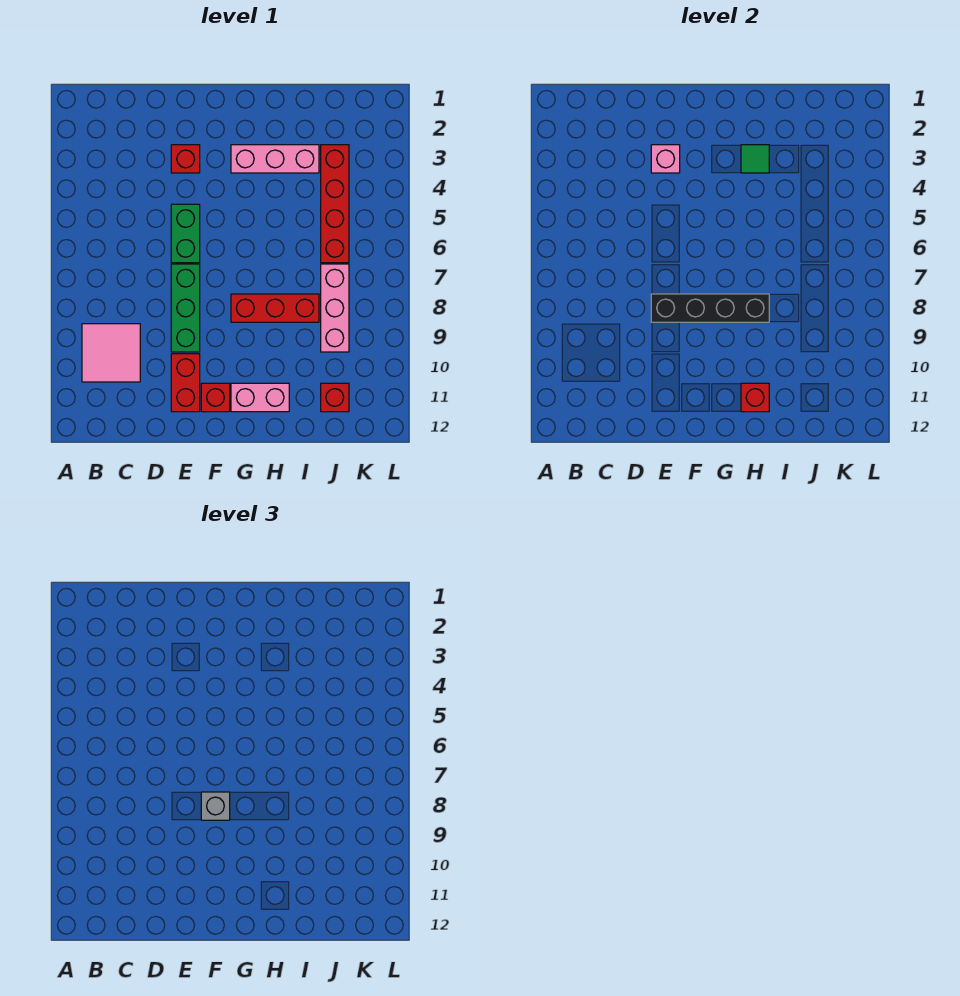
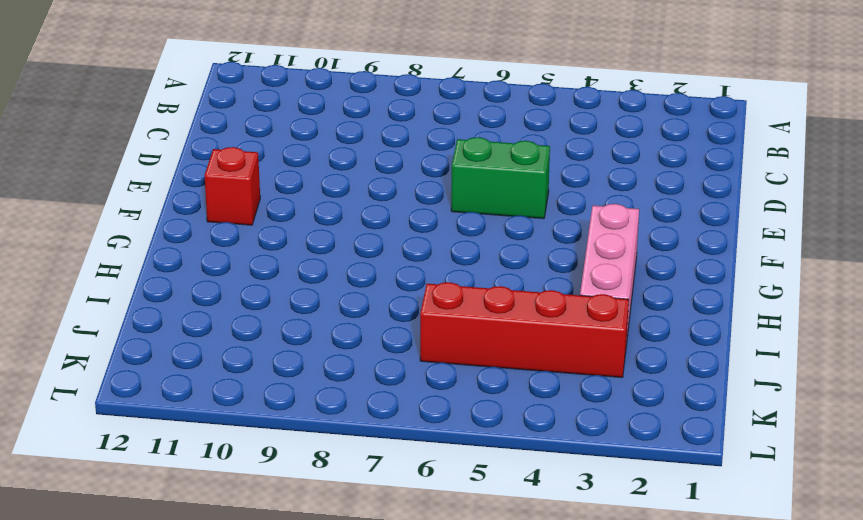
none -> pink tile B9:C10 level 1
none -> red brick E3 level 1
none -> green brick E7:E9 level 1

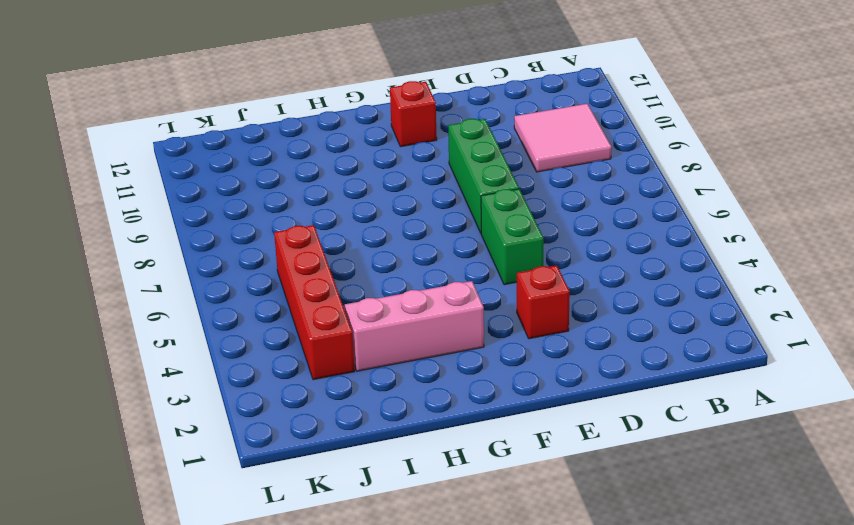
none -> red brick E10:E11 level 1
none -> red brick G8:I8 level 1
none -> pink brick G11:H11 level 1

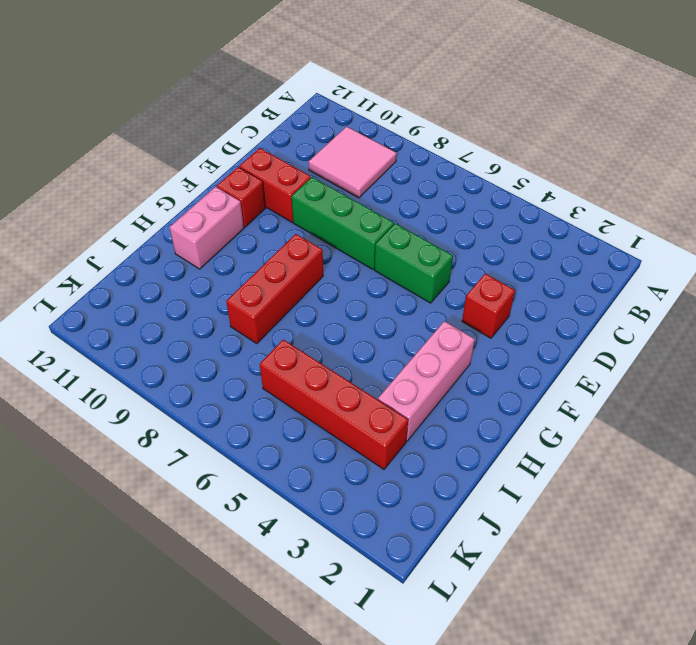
none -> pink brick J7:J9 level 1
none -> red brick J11 level 1
none -> pink brick E3 level 2

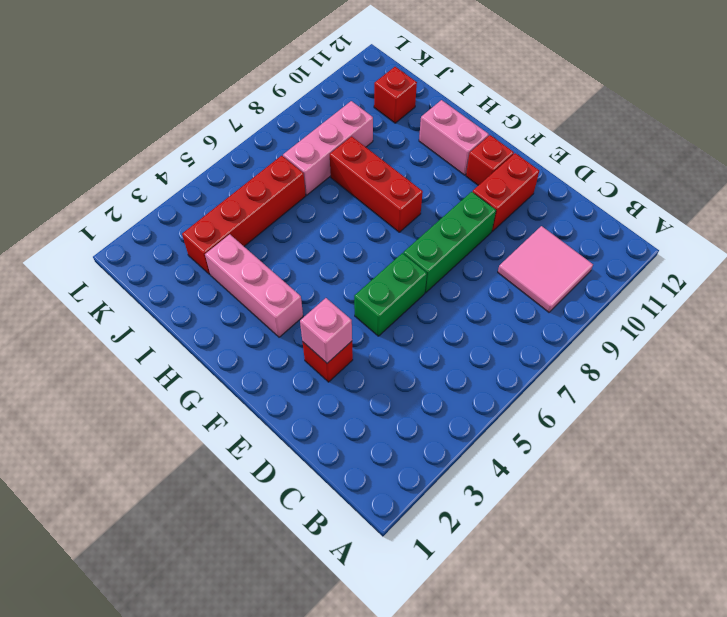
none -> black brick E8:H8 level 2
none -> green tile H3 level 2
none -> red brick H11 level 2

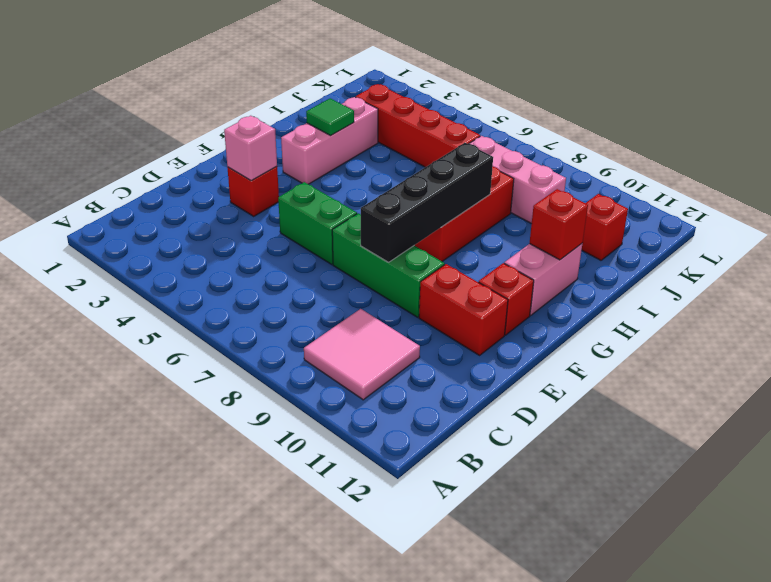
none -> grey brick F8 level 3

